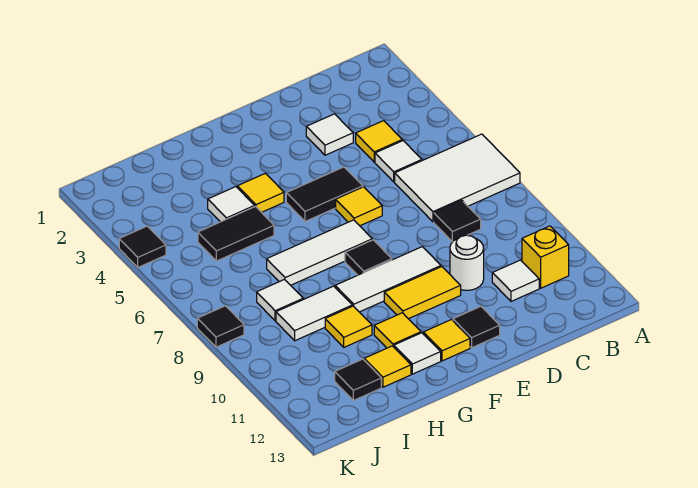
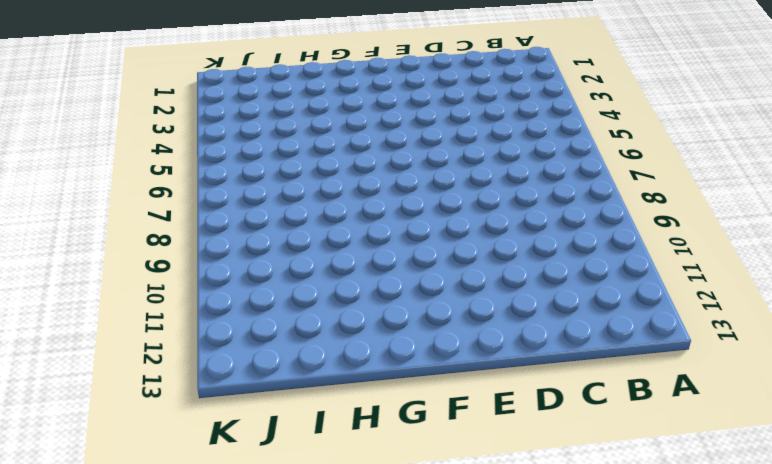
none -> white tile A6:C7 level 1
none -> yellow brick B11 level 1
none -> yellow tile C4 level 1

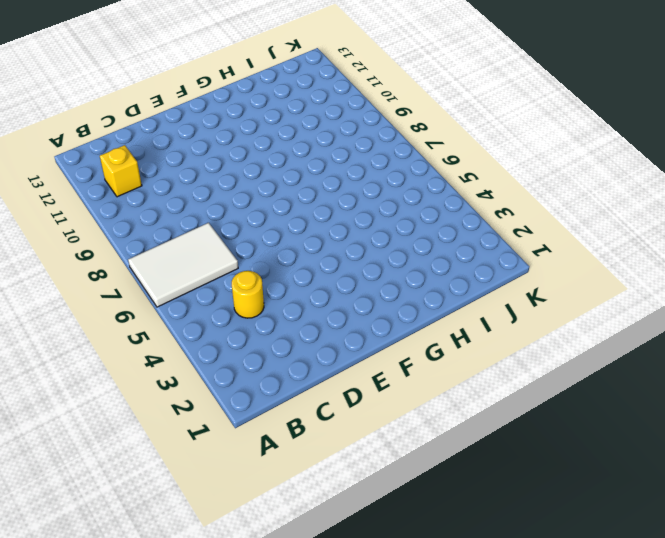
yellow round brick C4 level 1 -> yellow tile C4 level 1
none -> white tile C5 level 1
none -> black tile C8 level 1
none -> white tile C11 level 1

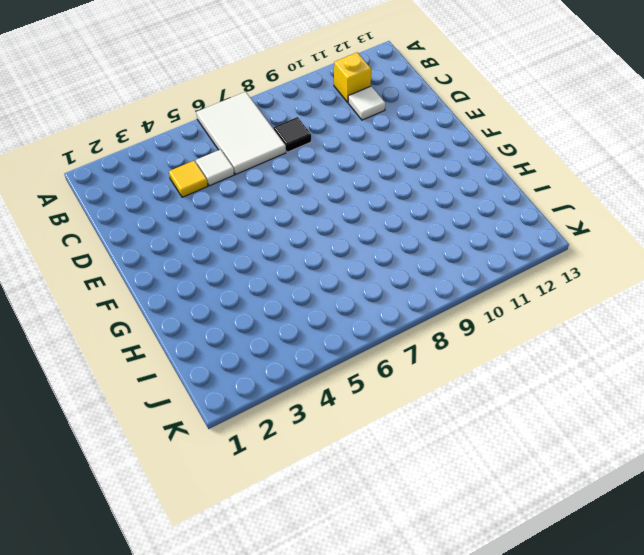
none -> white tile D3 level 1
none -> white round brick D10 level 1
none -> black tile E5:F5 level 1

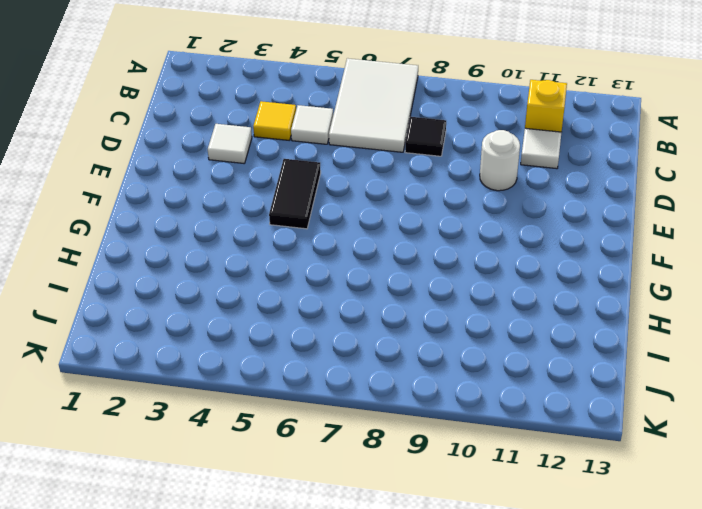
none -> yellow tile E6 level 1
none -> white tile E9:G9 level 1
none -> yellow tile E10:F10 level 1

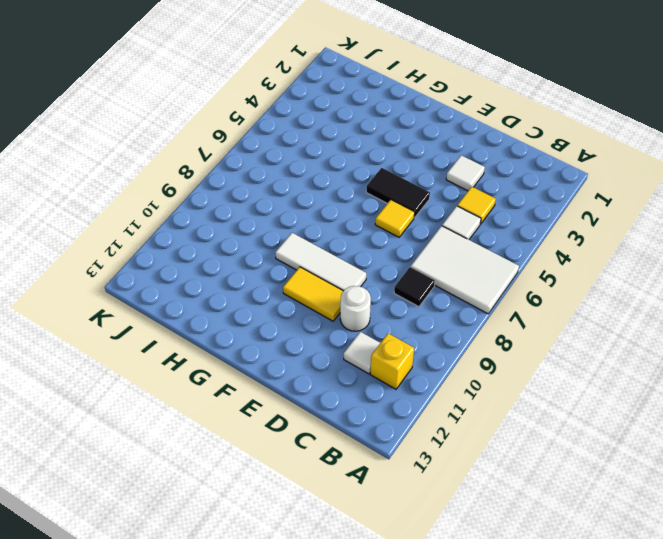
none -> black tile E12 level 1
none -> white tile F7:H7 level 1
none -> black tile F8 level 1

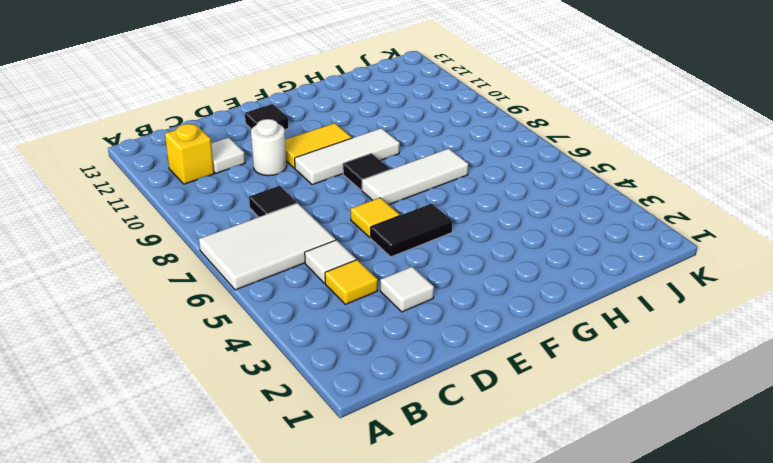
none -> yellow tile F12 level 1
none -> yellow tile G4 level 1
none -> yellow tile G11 level 1

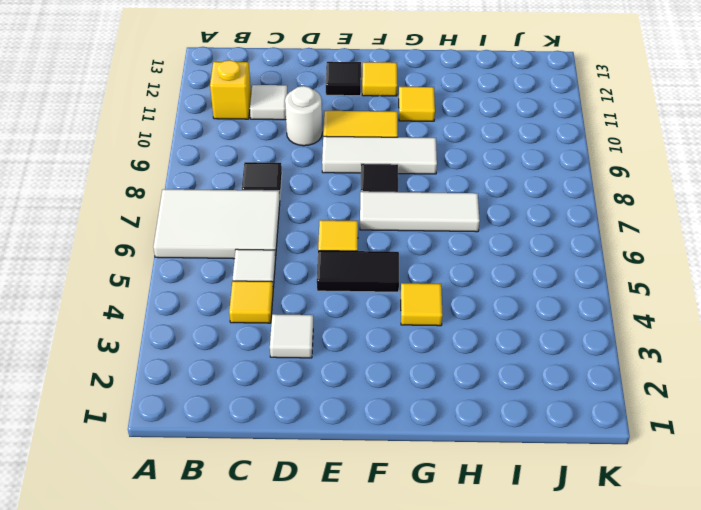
none -> white tile G12 level 1
none -> white tile H4 level 1
none -> black tile H5:I5 level 1

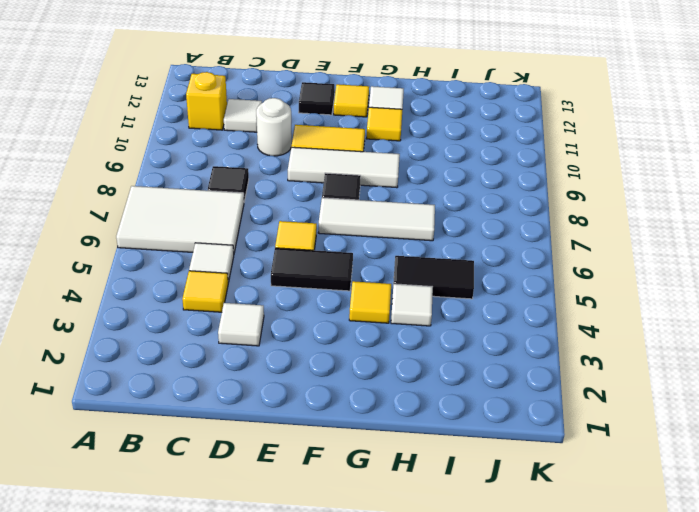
none -> white tile H9:I9 level 1
none -> yellow tile H10 level 1
none -> yellow tile H12 level 1

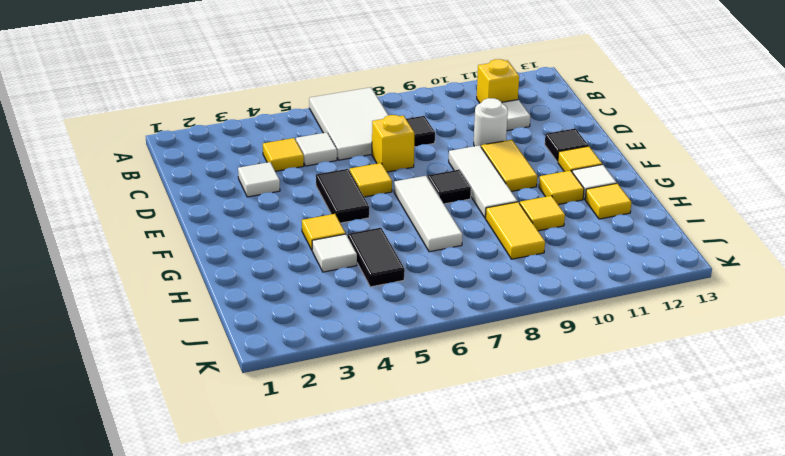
yellow brick D7 level 1 -> none
yellow tile H9:I9 level 1 -> white tile H9:I9 level 1
none -> white tile I8 level 1
none -> black tile I12 level 1
none -> black tile K4 level 1

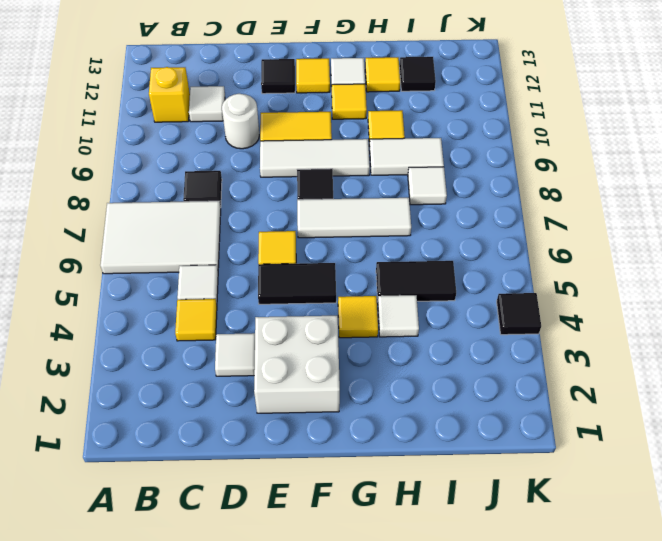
white brick E2:F3 level 1 -> none
none -> black tile K8 level 1

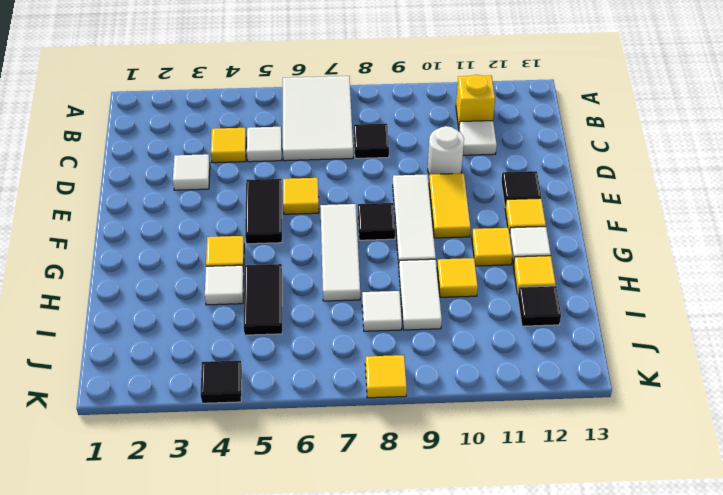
yellow tile K8 level 1 -> black tile K8 level 1

